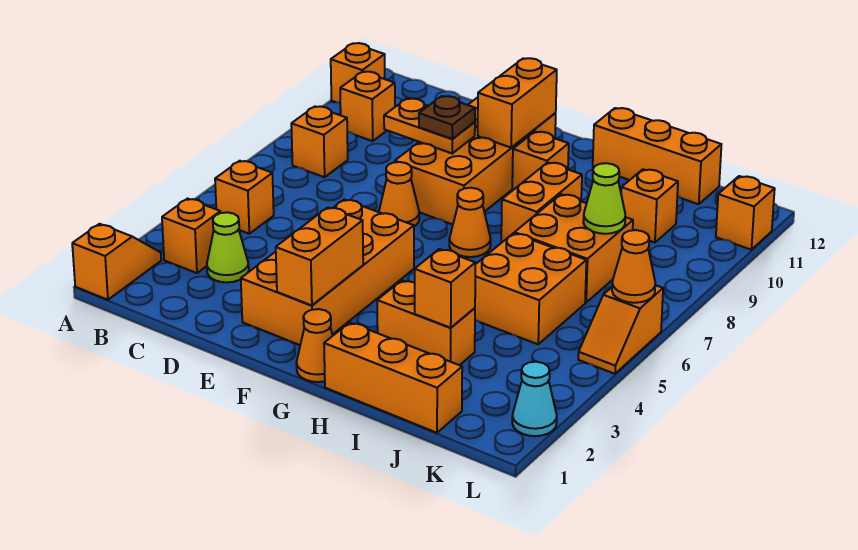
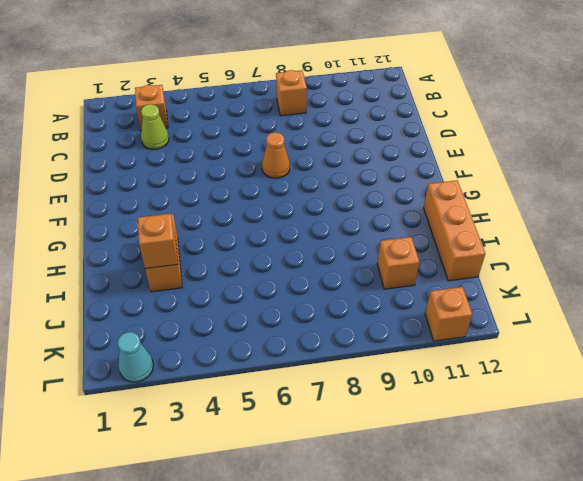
none -> orange slope A1:A2 level 1 top 1
none -> orange brick A11 level 1
none -> orange brick B5 level 1
none -> orange brick B10 level 1

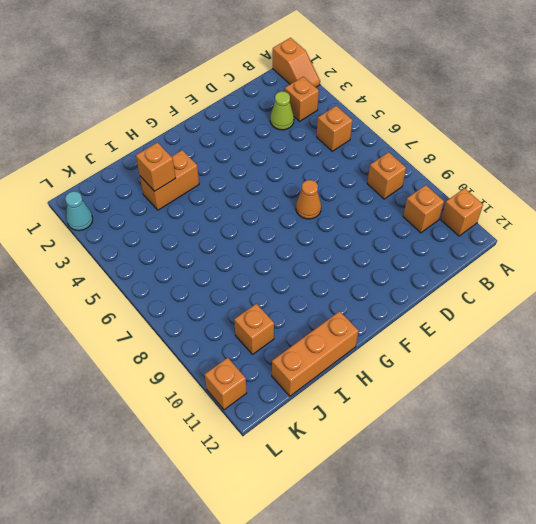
none -> orange brick E2:F5 level 1
none -> orange brick E8:F11 level 1
none -> orange cone G1 level 1
none -> orange cone G7 level 1

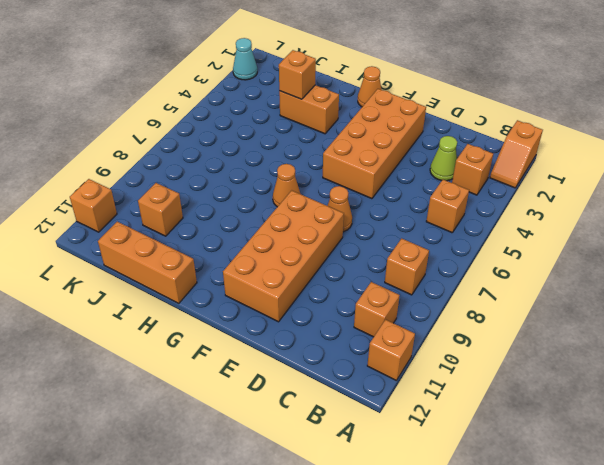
none -> orange brick G10 level 1
none -> orange brick H1:J1 level 1
none -> orange brick H8:H9 level 1
none -> orange brick I5:J6 level 1

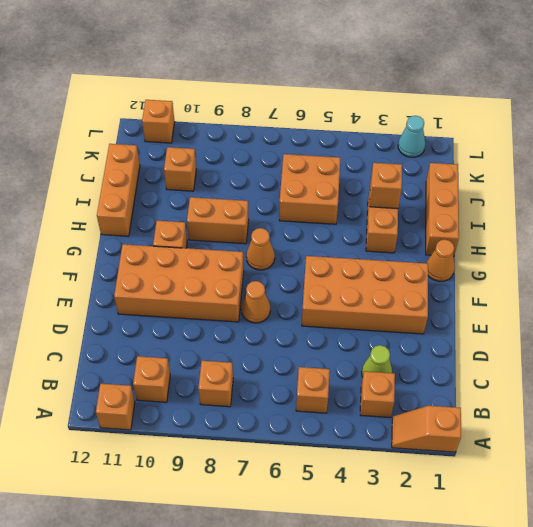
none -> orange brick I7:J8 level 1
none -> orange slope L5:L6 level 1 top 6
none -> orange plate D9:E9 level 2
none -> orange brick F2:F3 level 2

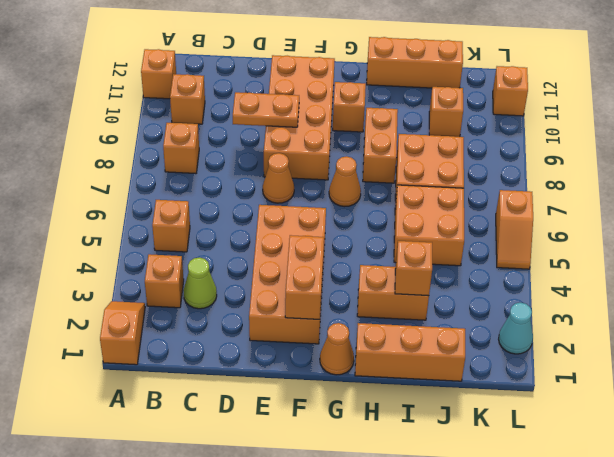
none -> orange brick F10:F11 level 2
none -> lime cone J8 level 2
none -> orange cone L6 level 2
none -> brown plate E9 level 3

